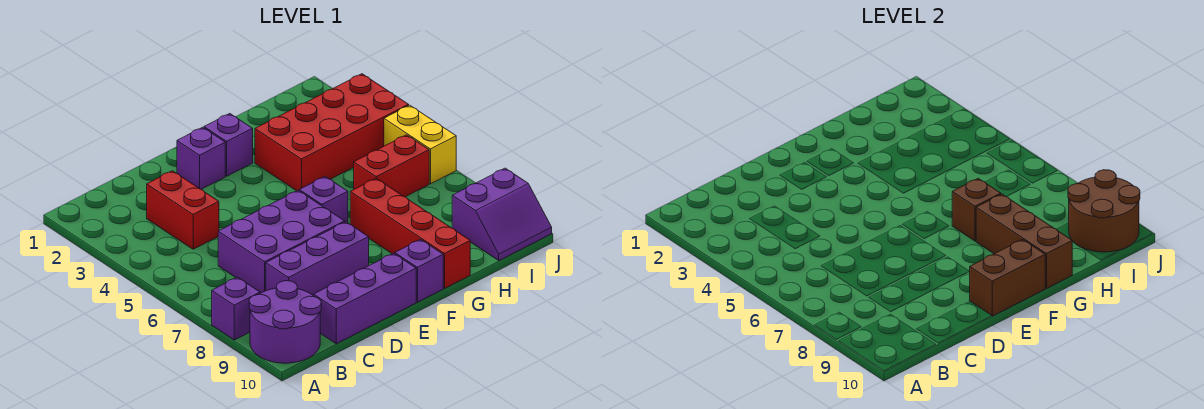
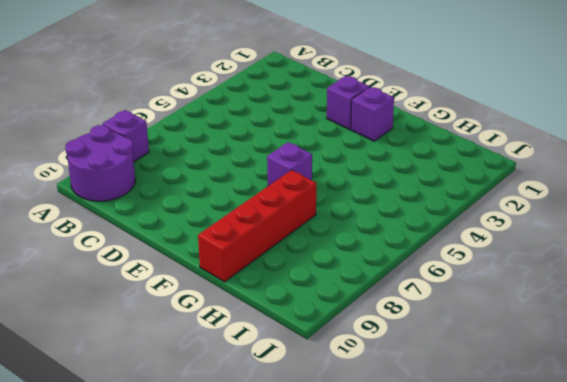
none -> red brick C3:C4 level 1
none -> purple brick C6:E7 level 1
none -> purple brick C8:E8 level 1

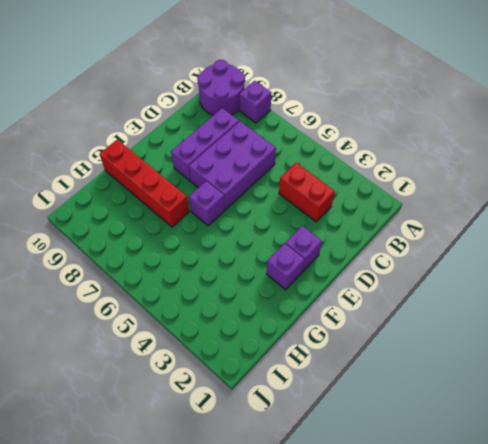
none -> purple brick C10:E10 level 1
none -> purple brick F10 level 1
none -> red brick G3:J4 level 1

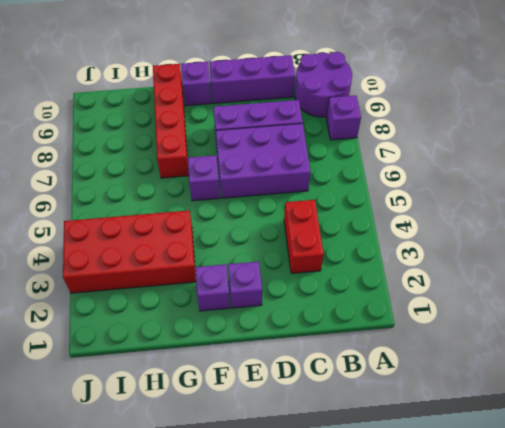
none -> red brick H6:I6 level 1
none -> purple slope I9:J10 level 1 top 9
none -> yellow brick J5:J6 level 1

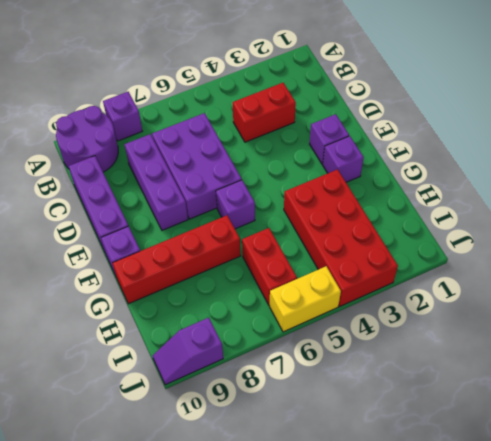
purple slope J9:J10 level 1 top 9 -> purple slope I9:J10 level 1 top 9
none -> brown brick E10:F10 level 2
none -> brown brick G7 level 2
none -> brown brick G8:G10 level 2

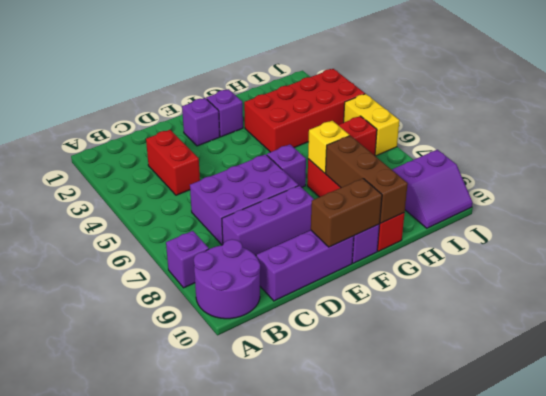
yellow brick G7 level 2 -> brown brick G7 level 2
none -> brown round brick I9:J10 level 2

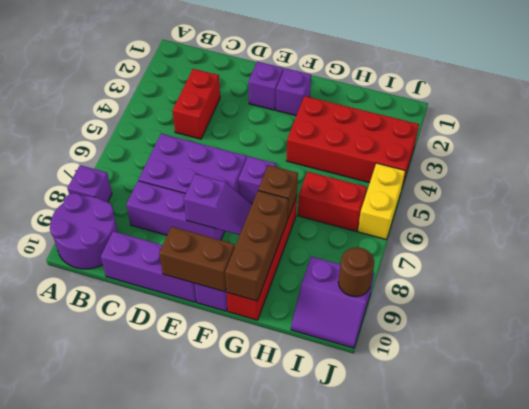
purple slope E8:F8 level 2 top E -> none
brown round brick J9 level 2 -> brown round brick I9:J10 level 2

